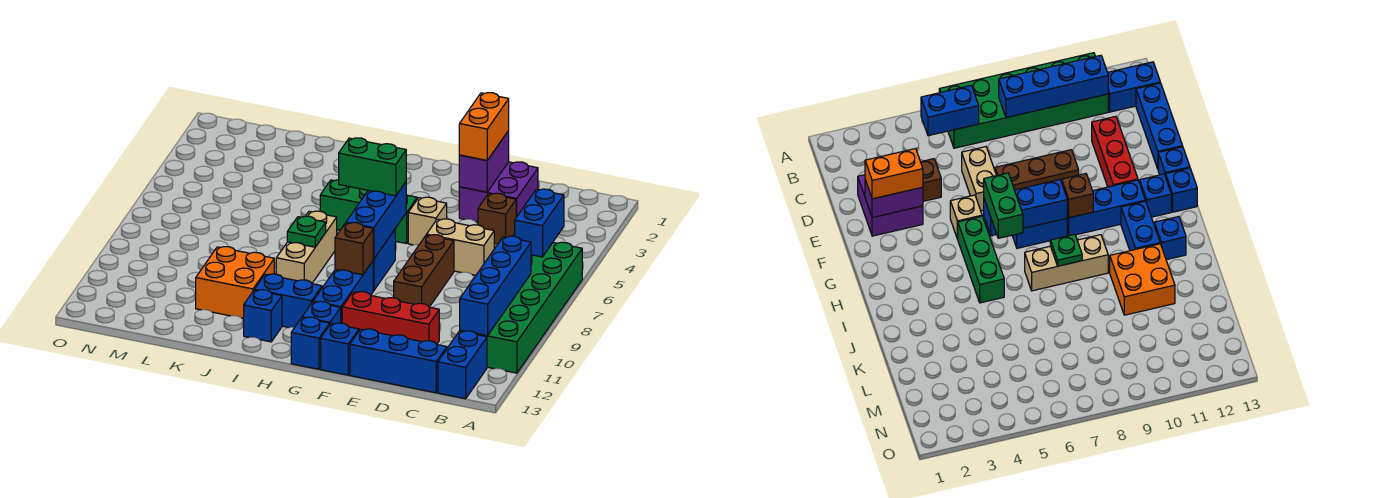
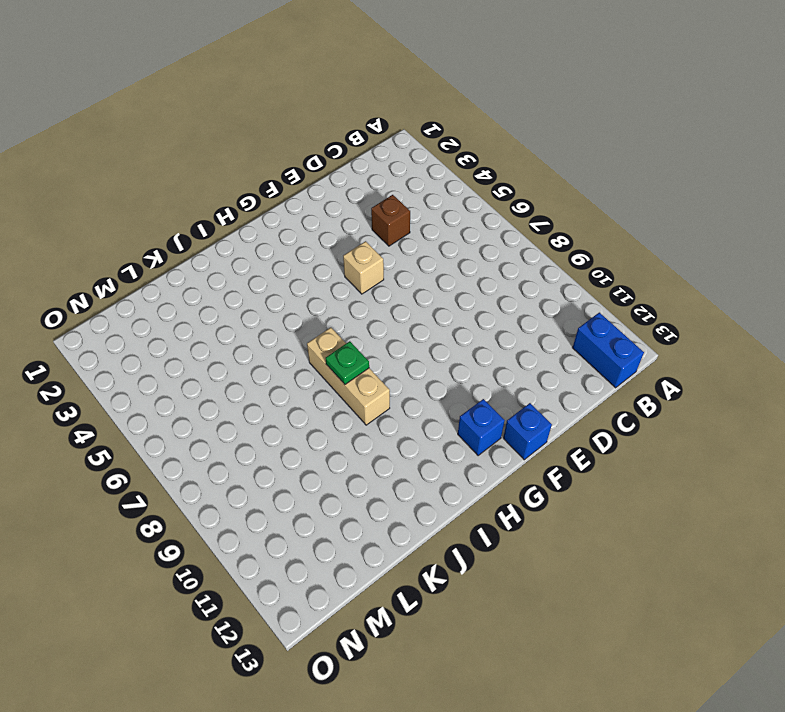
none -> green brick A6:B11 level 1
none -> blue brick C13:E13 level 1
none -> purple brick D2:E3 level 1

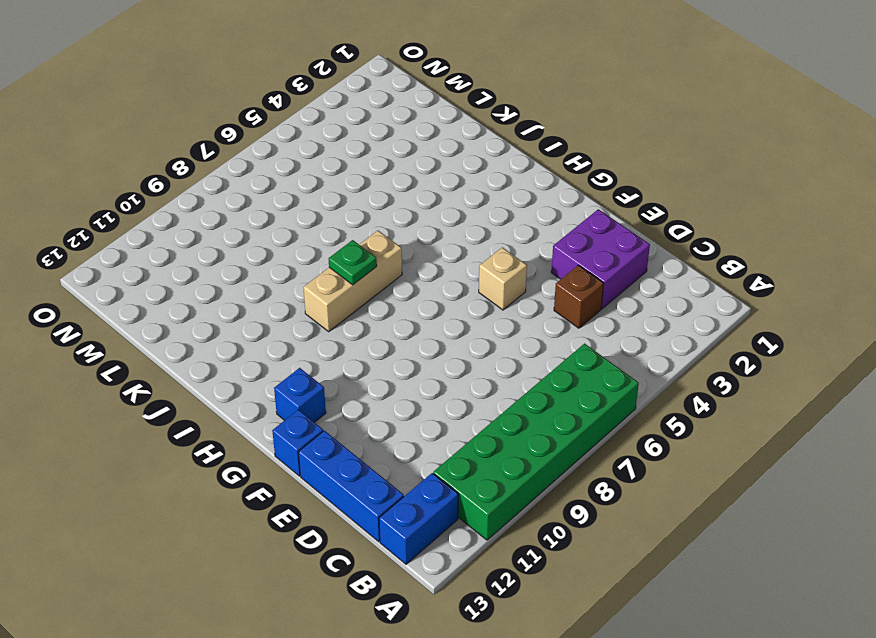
none -> tan brick D6:E6 level 1
none -> red brick D11:F11 level 1
none -> brown brick E7:E9 level 1

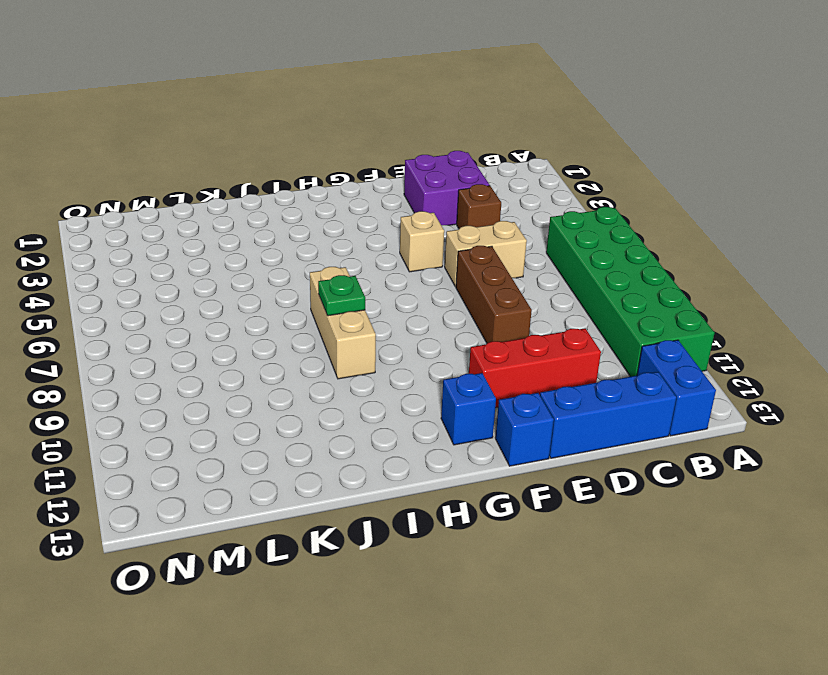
none -> green brick G5:I5 level 1
none -> blue brick G7:G8 level 1
none -> blue brick G9:G11 level 1

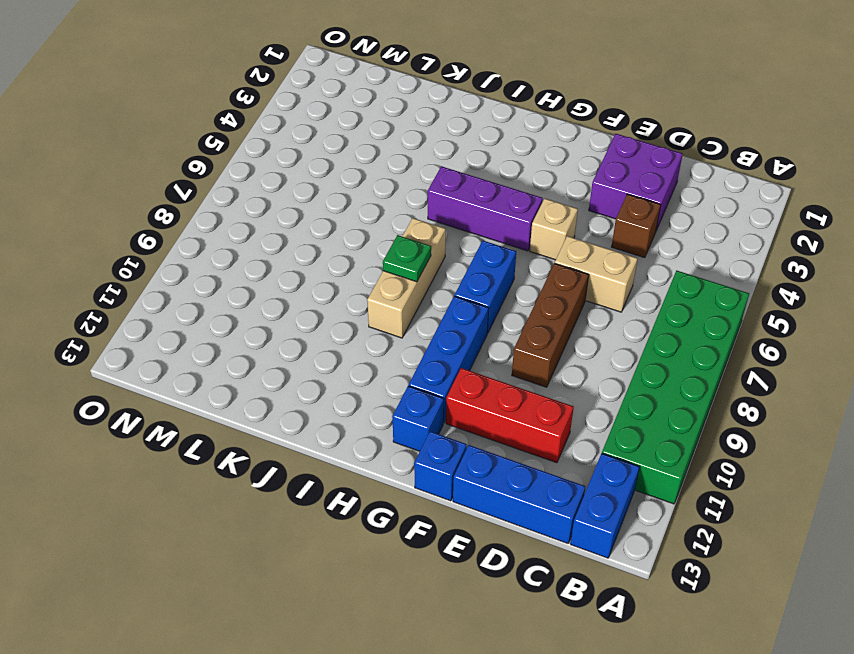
purple brick G5:I5 level 1 -> green brick G5:I5 level 1
none -> blue brick G13 level 1
none -> blue brick H11:I11 level 1
none -> blue brick I12 level 1

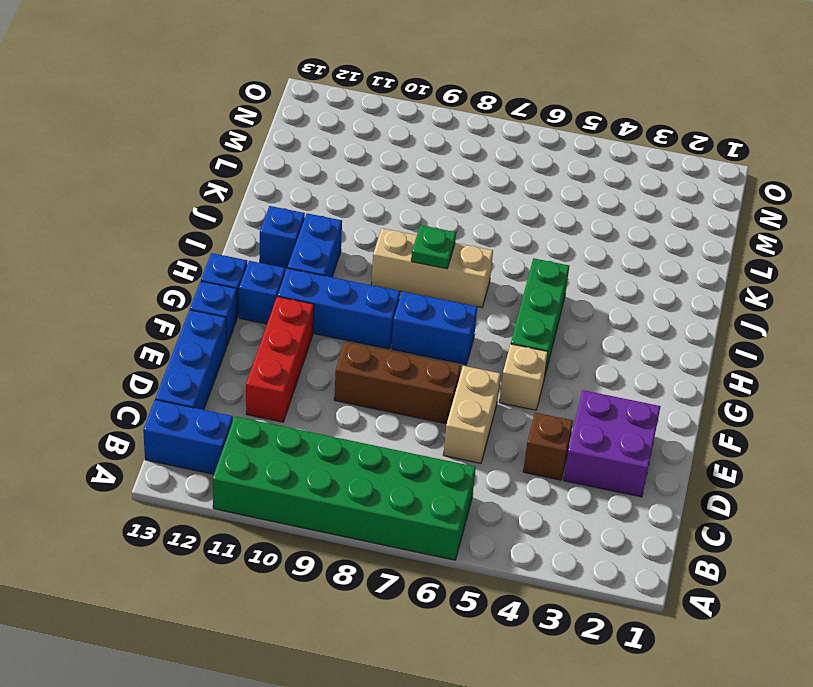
none -> orange brick J10:K11 level 1
none -> blue brick B5:B6 level 2
none -> blue brick B8:B11 level 2

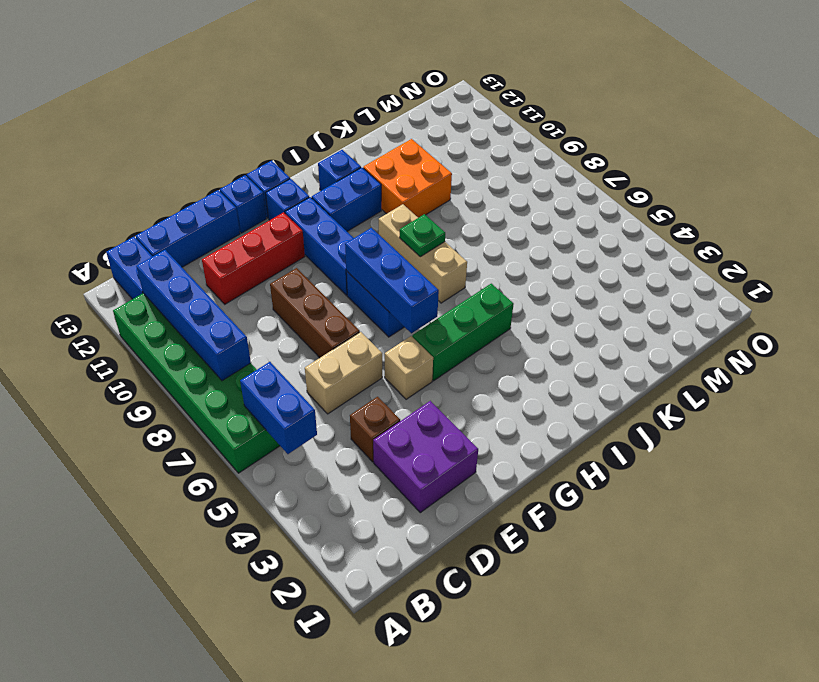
none -> purple brick E2:E3 level 2
none -> brown brick G9 level 2
none -> orange brick E2:E3 level 3

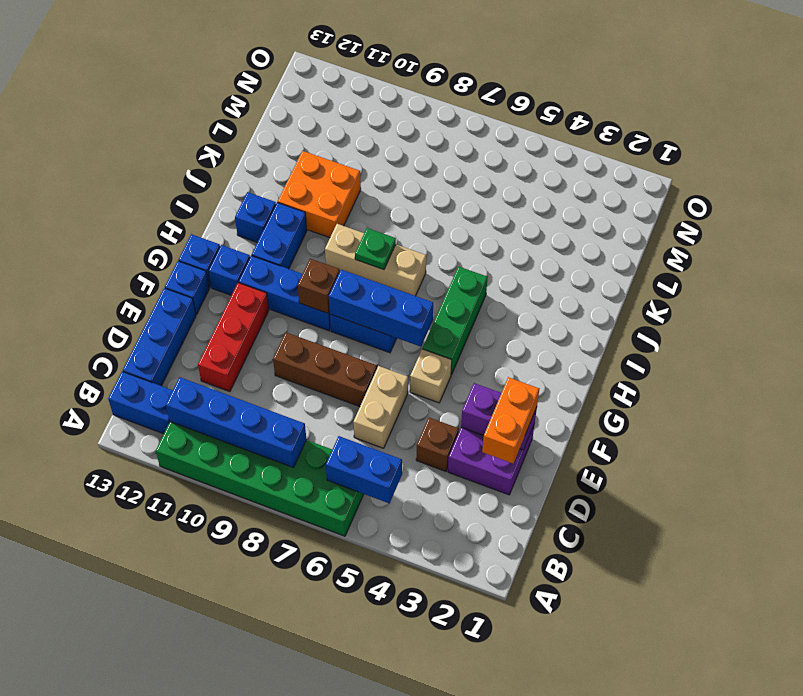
orange brick D2:E2 level 3 -> orange brick E2:E3 level 3
none -> green brick G6:H6 level 3

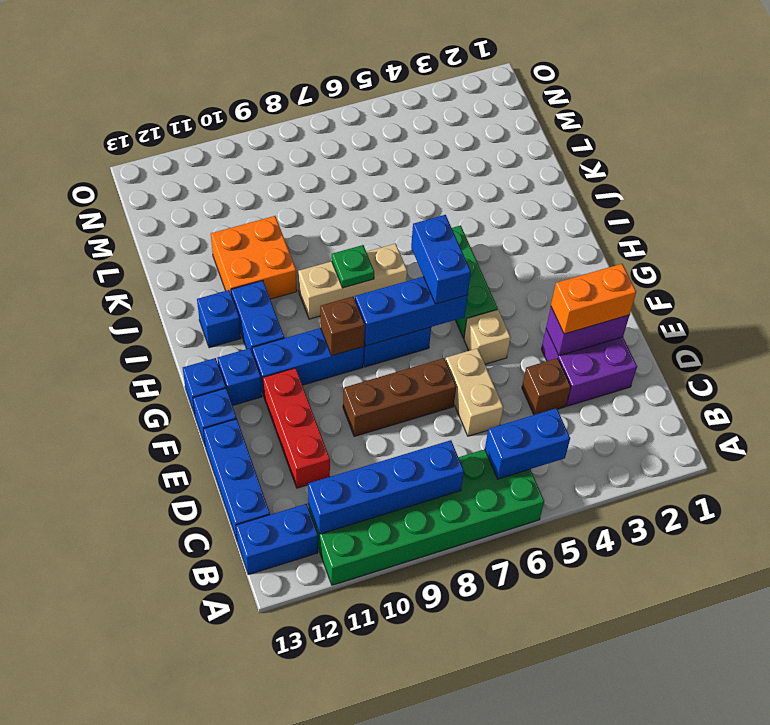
blue brick G6:H6 level 3 -> green brick G6:H6 level 3

